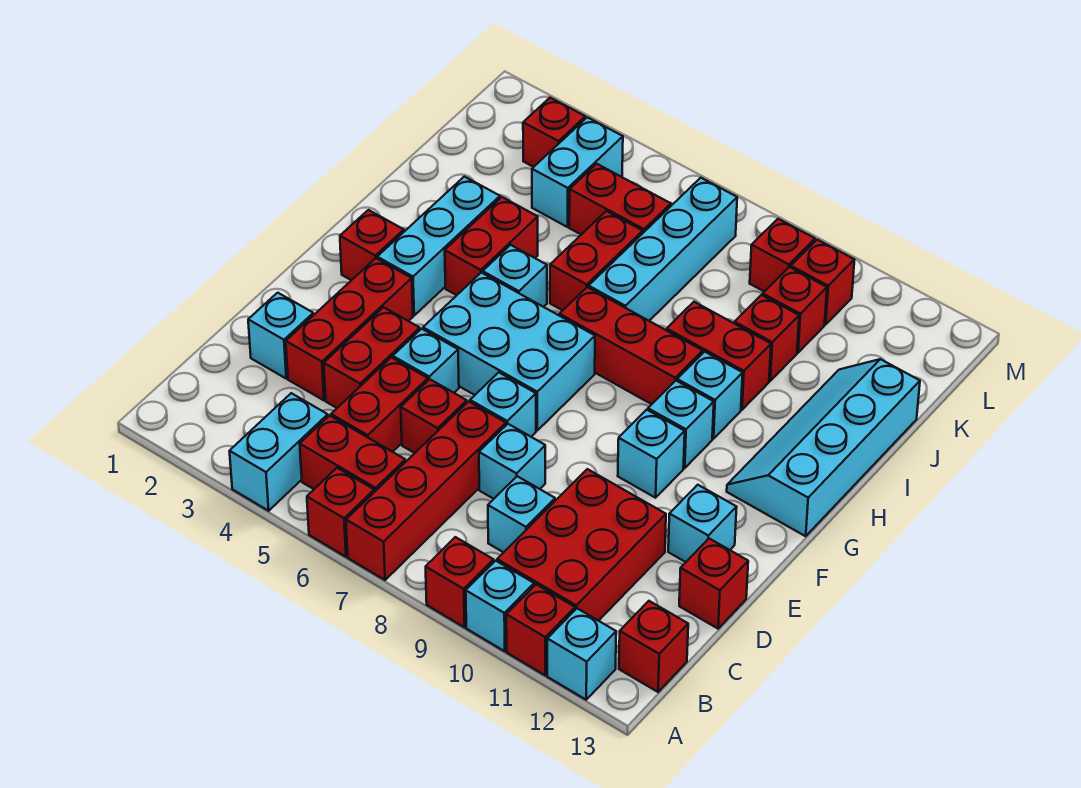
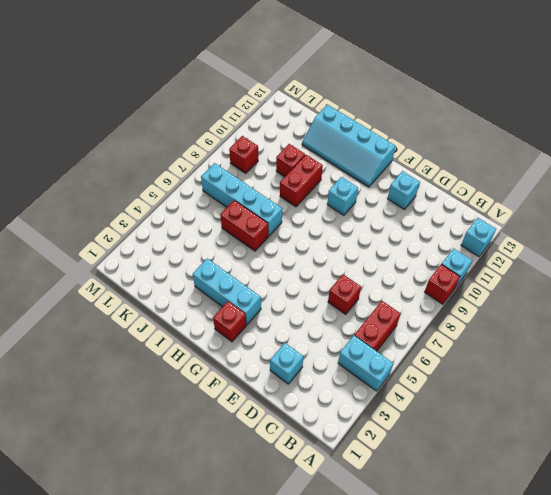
none -> red brick A6 level 1
none -> red brick A7:D7 level 1
none -> red brick A11 level 1
none -> red brick B10:D11 level 1

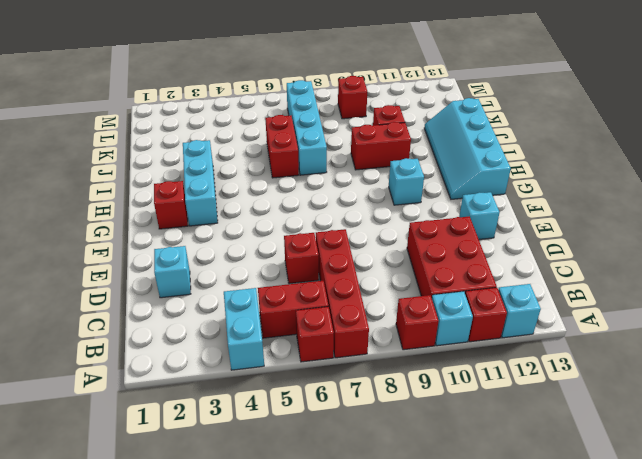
none -> red brick B13 level 1
none -> red brick C5:D5 level 1
none -> cyan brick C9 level 1
none -> red brick D3:F3 level 1

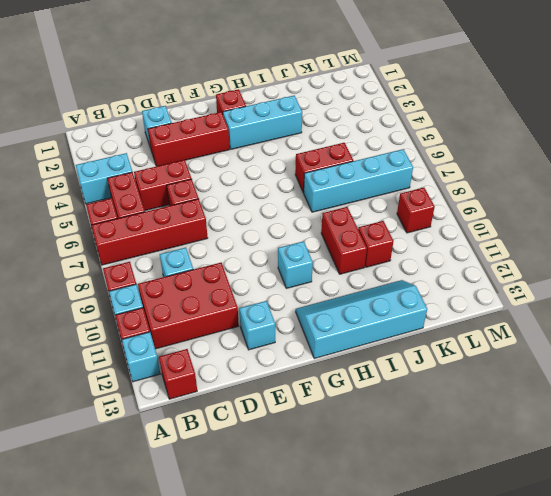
none -> red brick D4:E4 level 1
none -> cyan brick D8 level 1
none -> red brick D13 level 1
none -> cyan brick E5 level 1

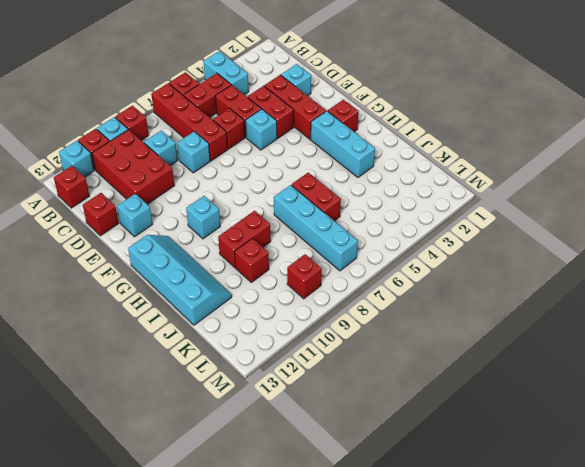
none -> cyan brick E7 level 1
none -> cyan brick F5:G7 level 1
none -> cyan brick F10 level 1
none -> red brick H4:I4 level 1

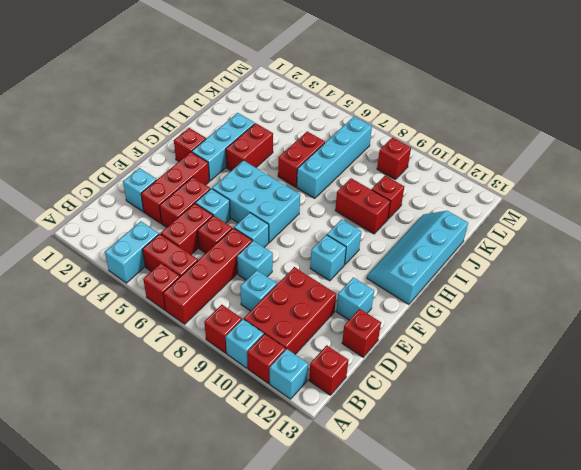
none -> cyan brick H5 level 1
none -> red brick H7:H9 level 1
none -> cyan brick H10 level 1
none -> cyan brick K4:L4 level 1

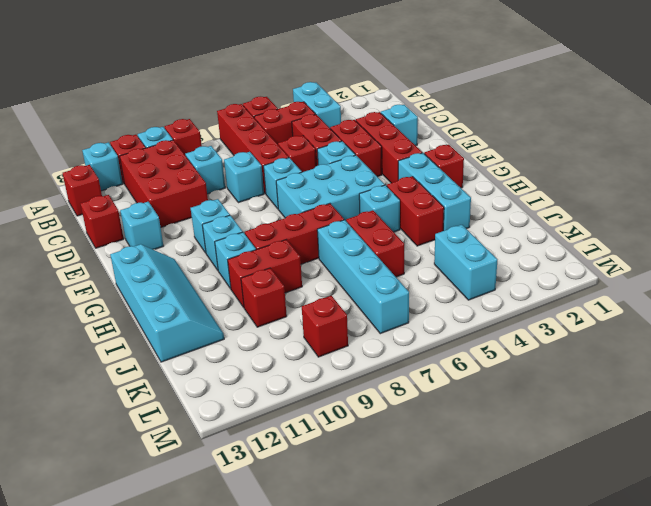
none -> red brick K5:K6 level 1
none -> red brick K10 level 1
none -> red brick L3 level 1
none -> red brick L10 level 1

